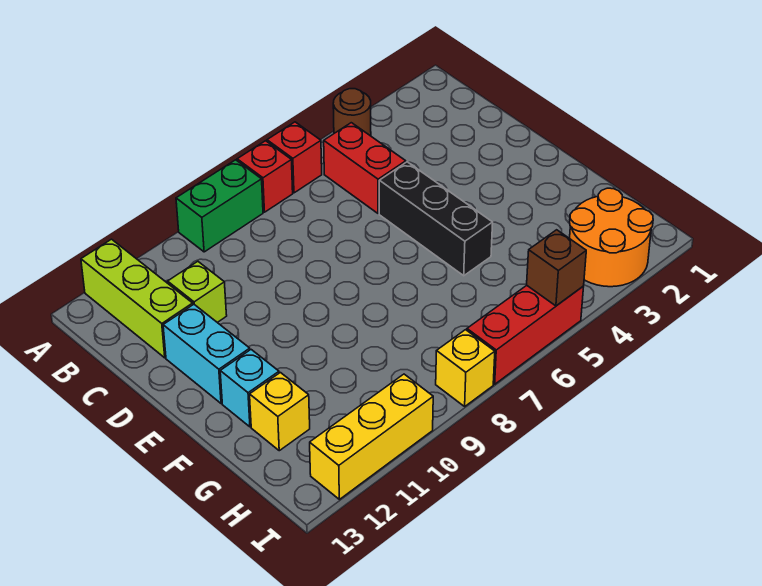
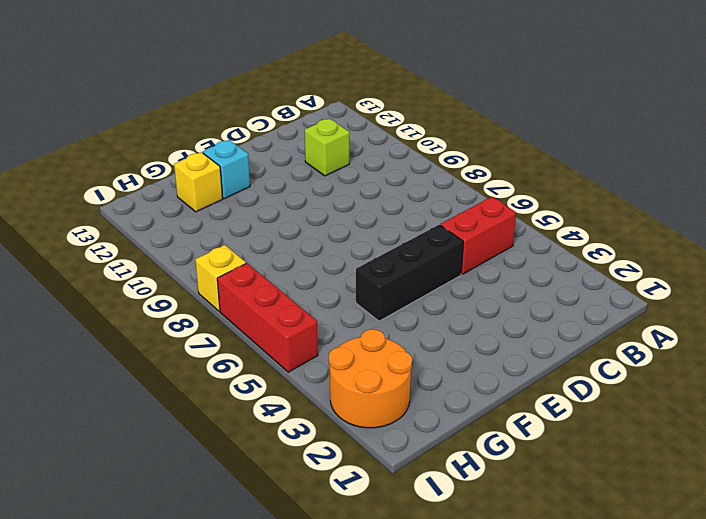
none -> brown round brick A4 level 1
none -> red brick A6 level 1
none -> red brick A7 level 1

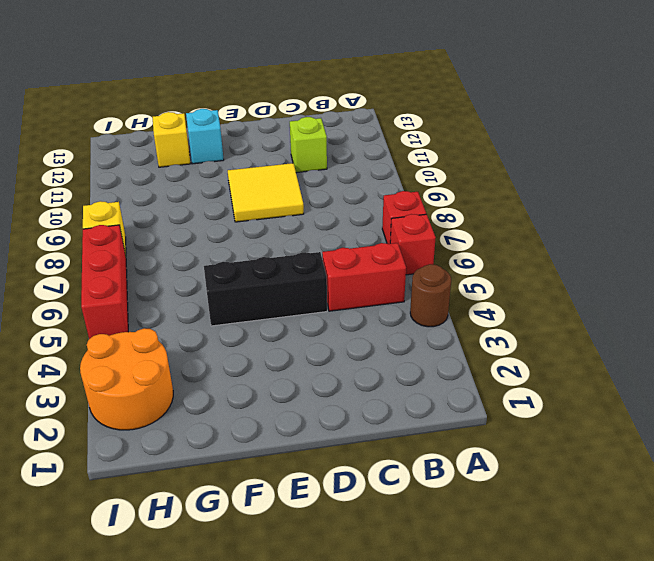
yellow tile D9:E10 level 1 -> none
none -> green brick A8:A9 level 1
none -> lime brick A12:C12 level 1
none -> cyan brick D12:E12 level 1

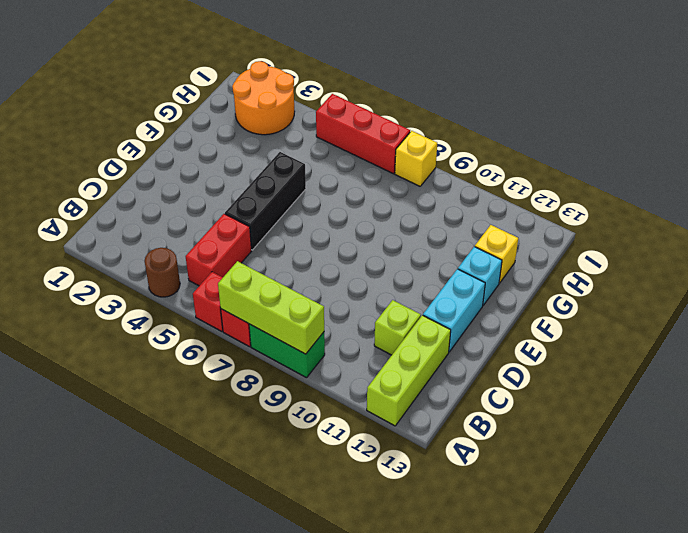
lime brick A7:A9 level 2 -> none
none -> yellow brick I10:I12 level 1
none -> brown brick I5 level 2

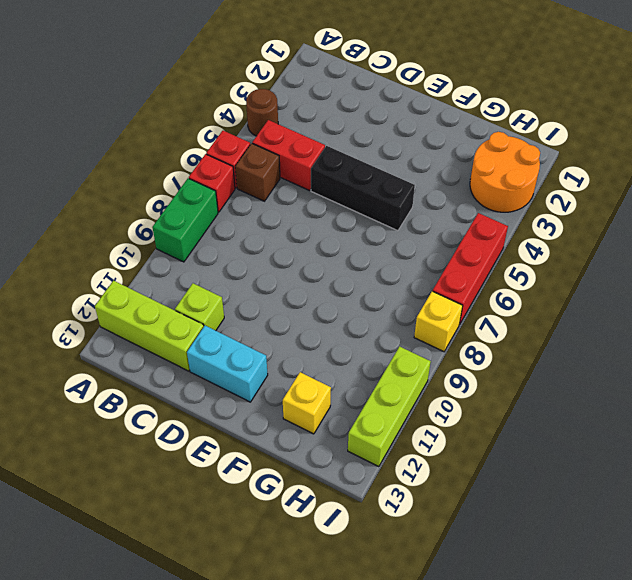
brown brick B6 level 1 -> brown brick I5 level 2
lime brick I10:I12 level 1 -> yellow brick I10:I12 level 1
none -> cyan brick F12 level 1

